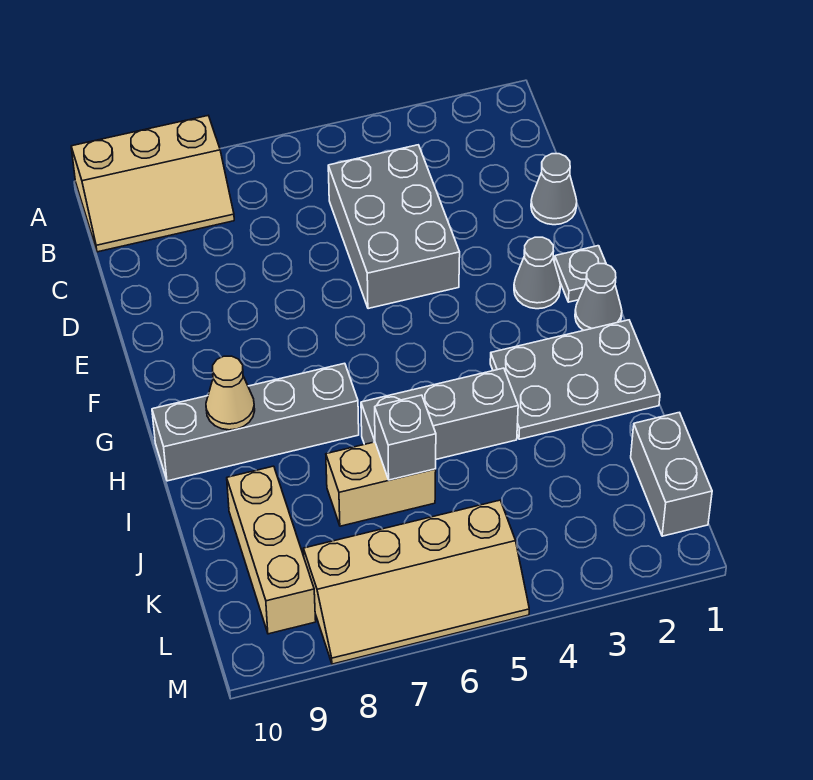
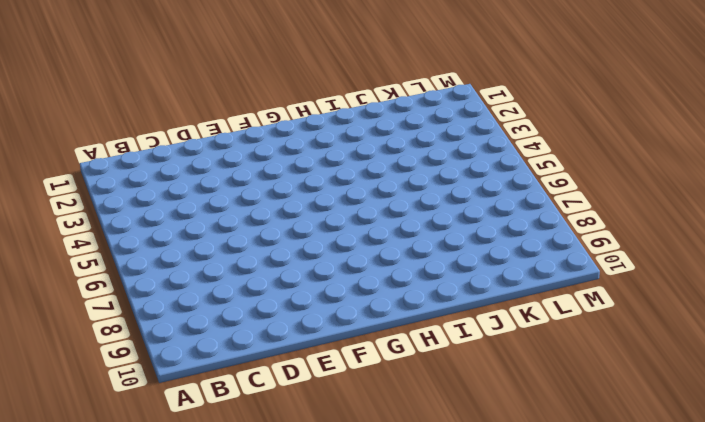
none -> tan slope A8:B10 level 1 top A
none -> grey brick C4:E5 level 1
none -> grey cone D1 level 1

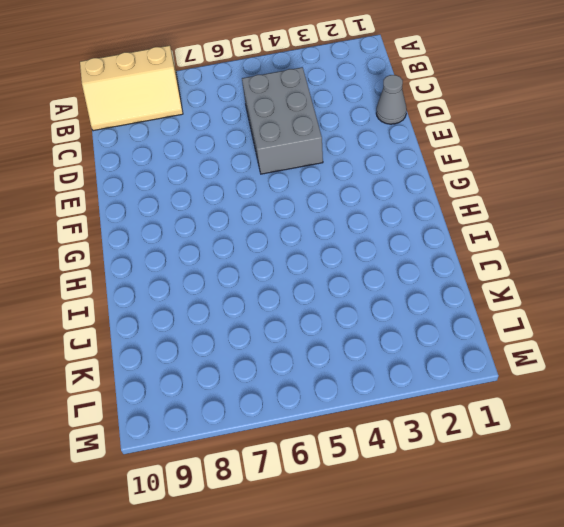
none -> grey plate F1 level 1
none -> grey cone F2 level 1
none -> grey cone G1 level 1

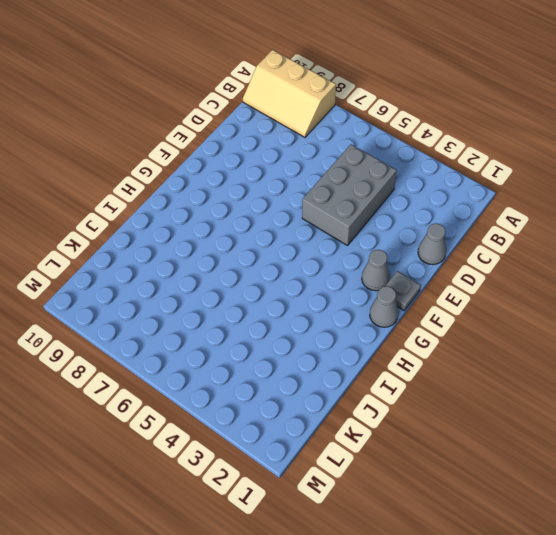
none -> grey plate H1:I3 level 1
none -> grey brick H7:H10 level 1
none -> grey brick I4:I6 level 1

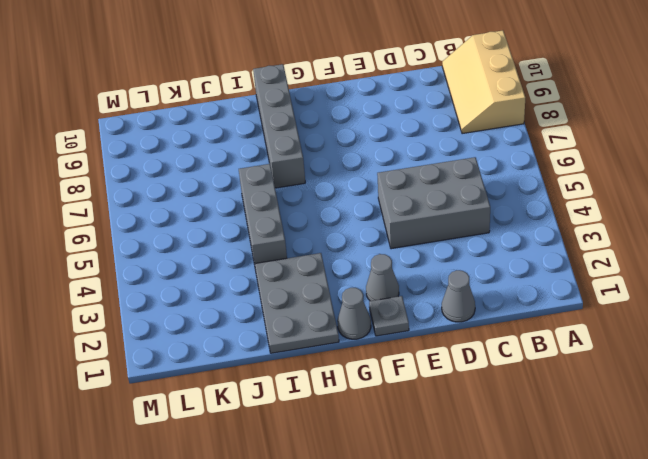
none -> tan brick J6:J7 level 1
none -> tan brick J9:L9 level 1
none -> grey brick K1:L1 level 1

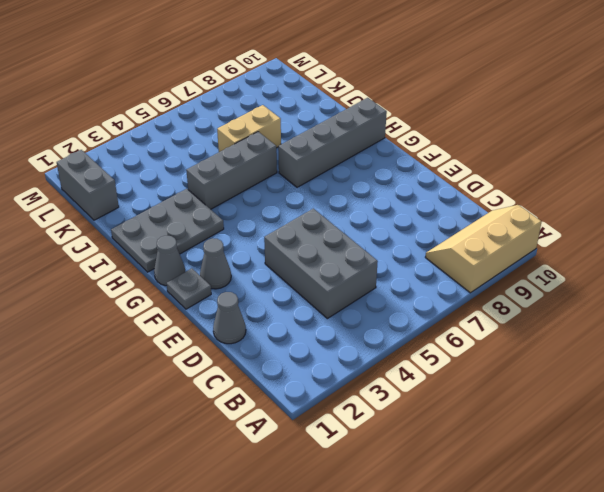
none -> tan brick J9:L9 level 1
none -> tan slope L5:M8 level 1 top L
none -> tan cone H9 level 2

